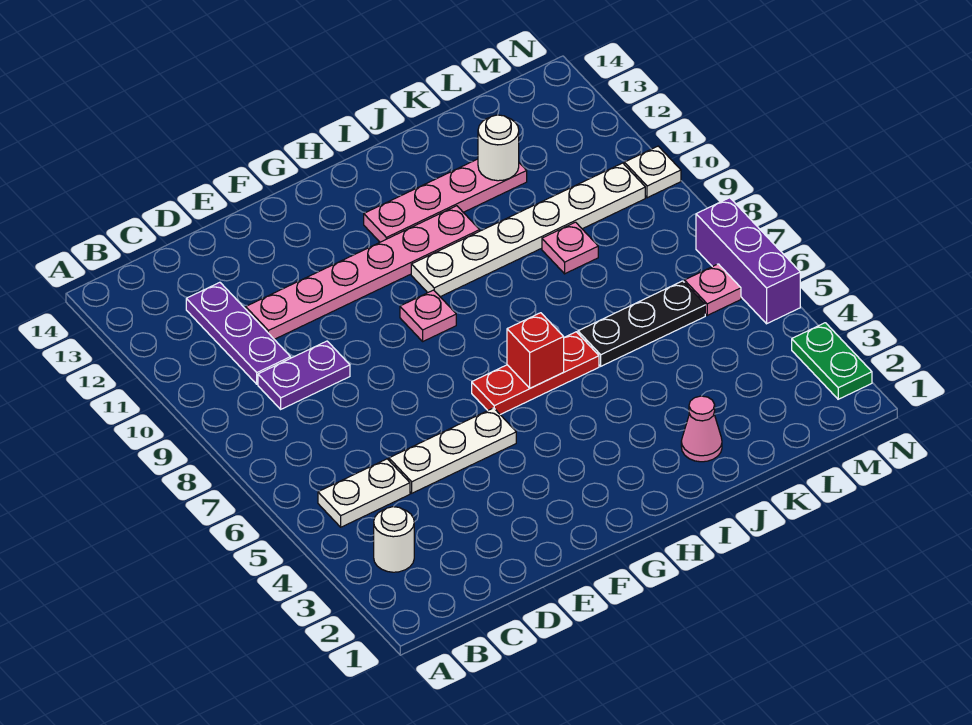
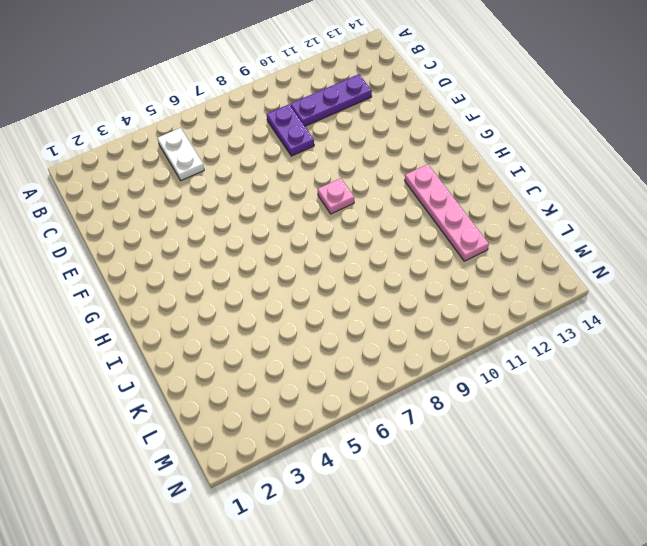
none -> white round brick B3 level 1
none -> white plate D5:F5 level 1
none -> pink plate D11:I11 level 1

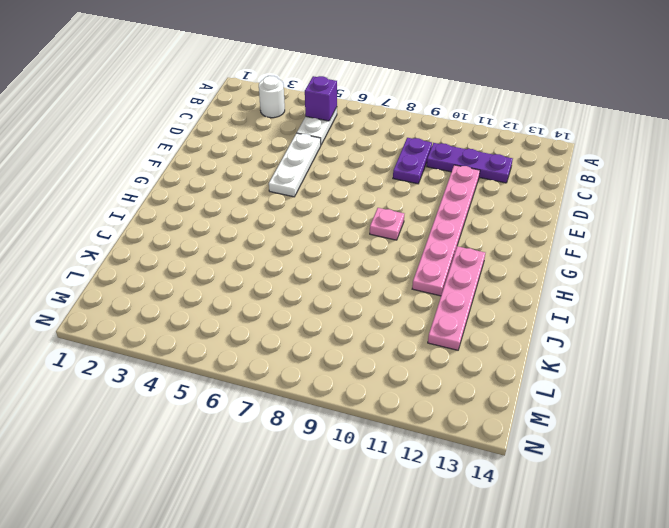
purple brick B5 level 2 -> none
none -> red plate G6:I6 level 1
none -> white plate H10:M10 level 1
none -> pink cone J2 level 1

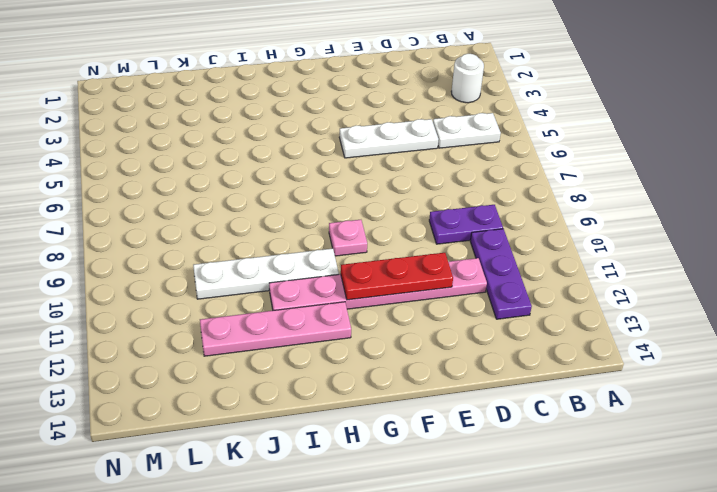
red plate E11:G11 level 2 -> red plate G6:I6 level 1
white plate H10:K10 level 1 -> white plate H10:M10 level 1
none -> pink cone J2 level 1
none -> black plate J6:L6 level 1
none -> pink plate K9 level 1

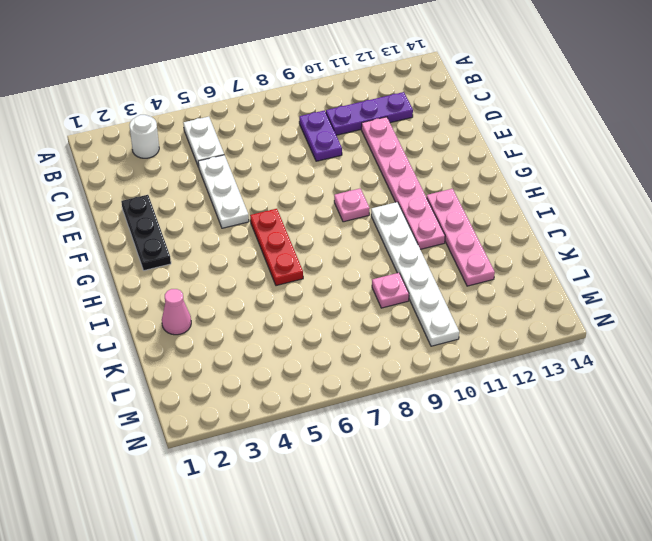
black plate E2:G2 level 1 -> black plate J6:L6 level 1
none -> pink plate M6 level 1
none -> green plate N2:N3 level 1
none -> purple brick N5:N7 level 1

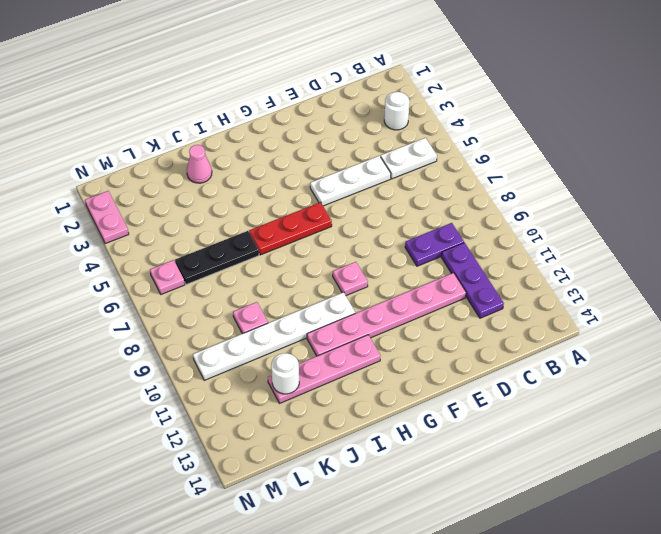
pink plate N2:N3 level 1 -> green plate N2:N3 level 1
none -> purple brick N5:N7 level 1
none -> white plate N10 level 1
none -> red brick H6 level 2

